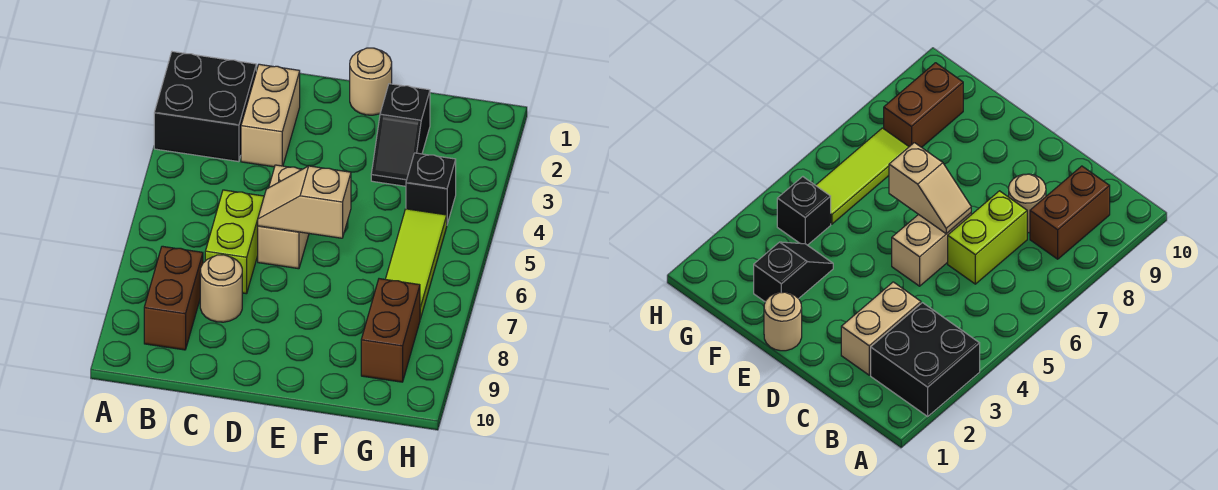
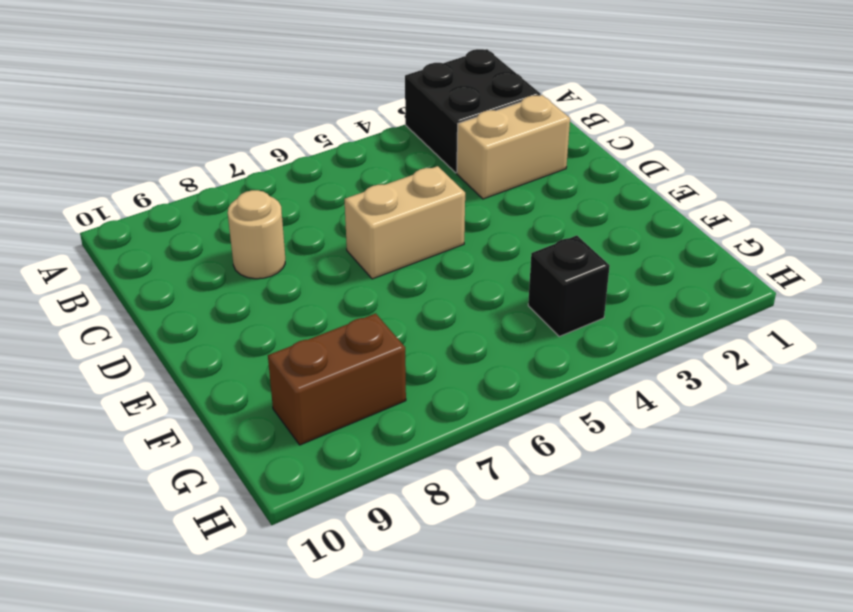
none -> brown brick B8:B9 level 1
none -> lime brick C6:C7 level 1
none -> tan round brick E1 level 1

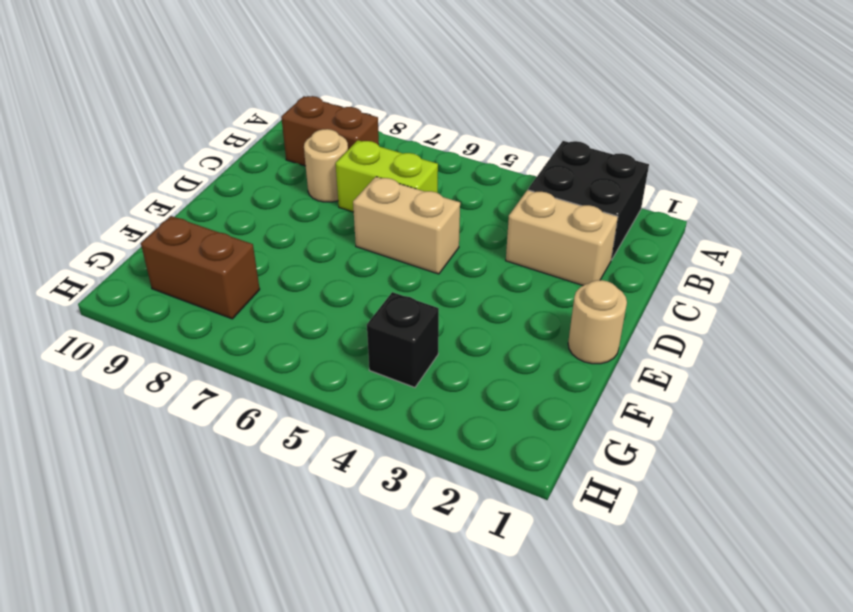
none -> black slope F2:F3 level 1 top 2
none -> lime tile G5:G7 level 1
none -> tan slope D6:E6 level 2 top E

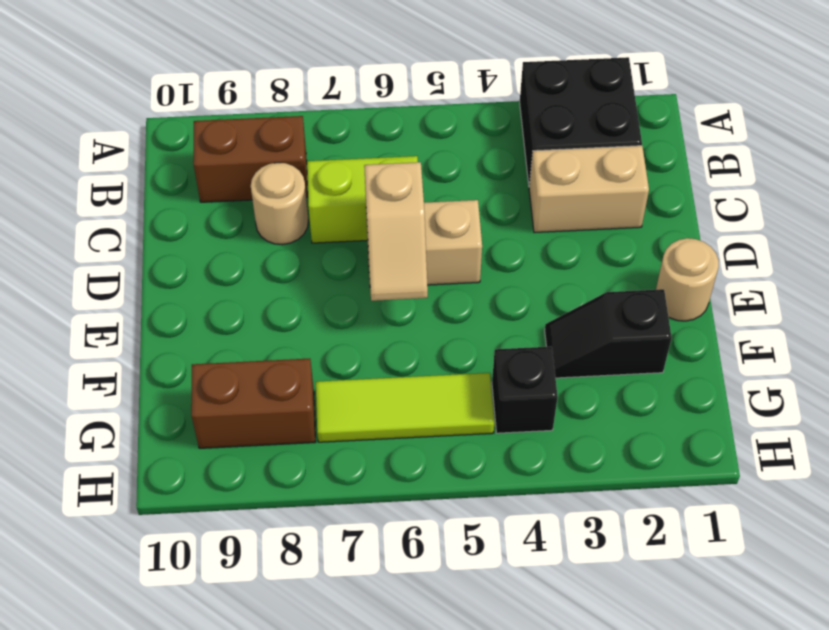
tan slope D6:E6 level 2 top D -> tan slope D6:E6 level 2 top E

